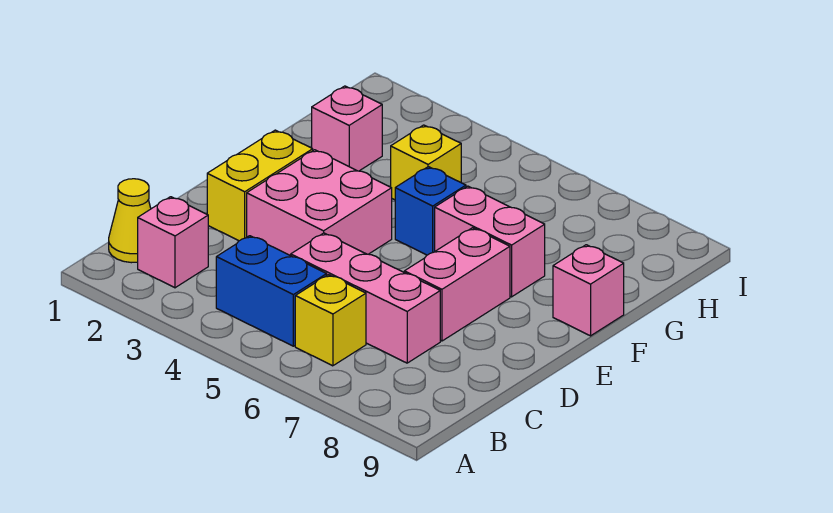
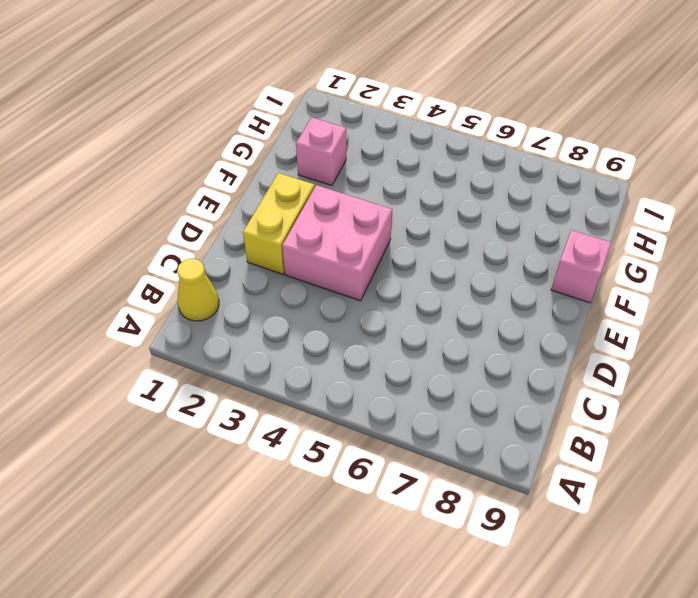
none -> pink brick B2 level 1
none -> blue brick B4:B5 level 1
none -> yellow brick B6 level 1

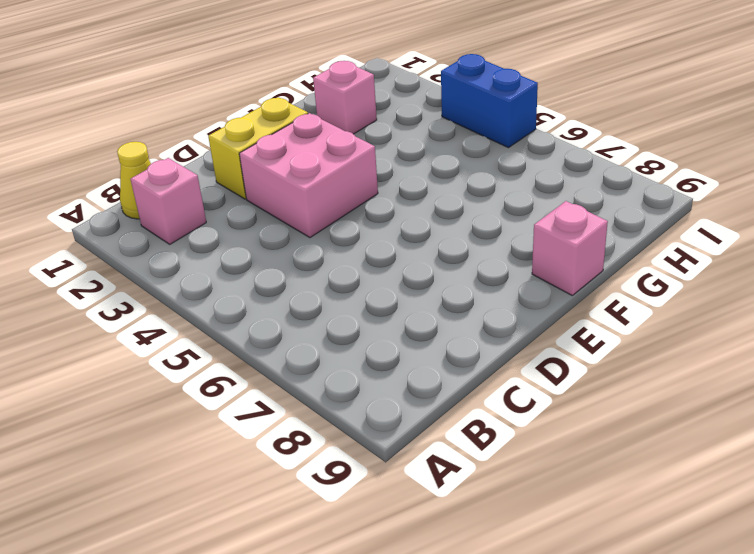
blue brick I4:I5 level 1 -> blue brick B4:B5 level 1
none -> yellow brick B6 level 1
none -> pink brick C5:C7 level 1
none -> pink brick D7:E7 level 1

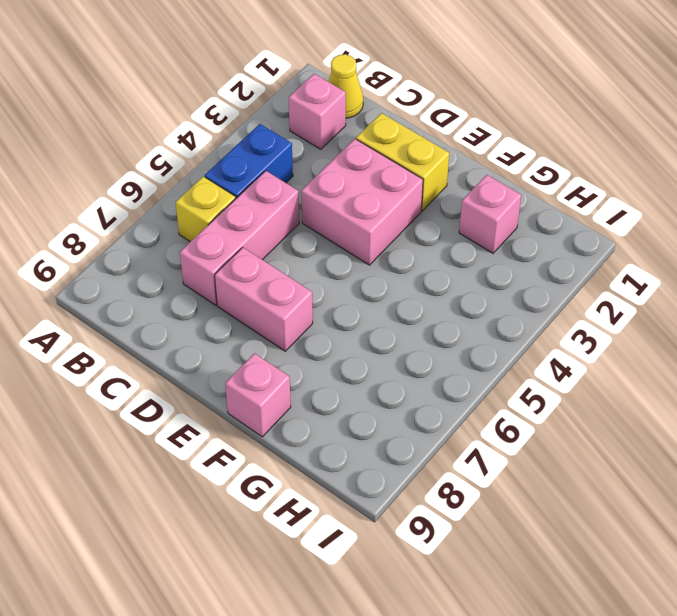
none -> blue brick F5 level 1
none -> pink brick F6:F7 level 1
none -> yellow brick G4 level 1

